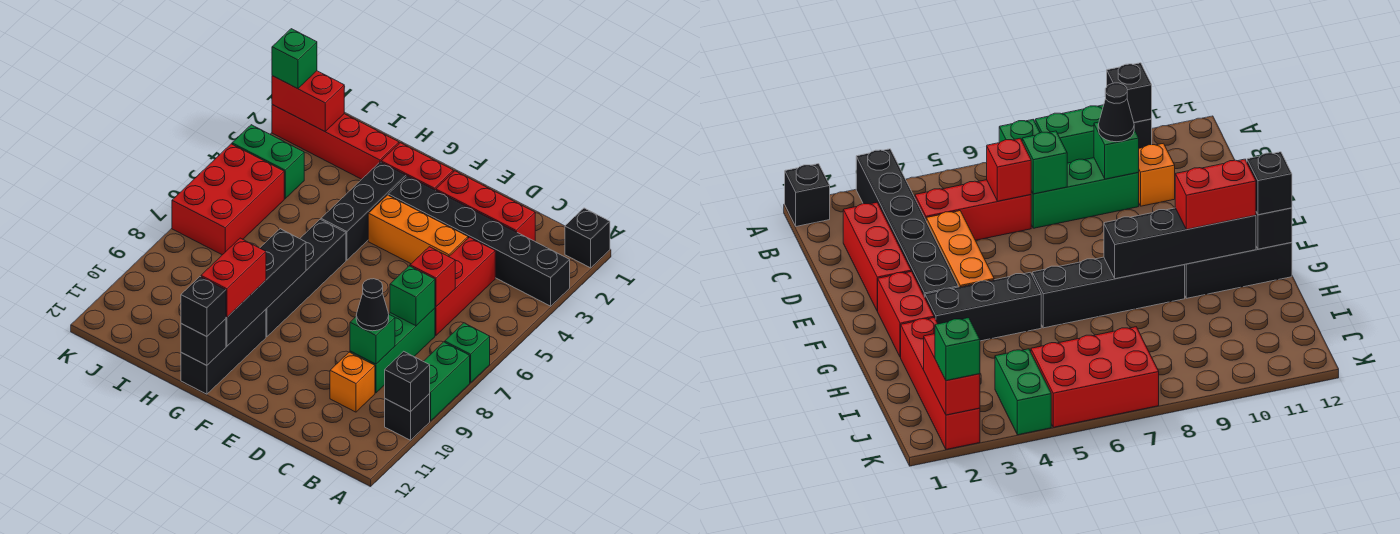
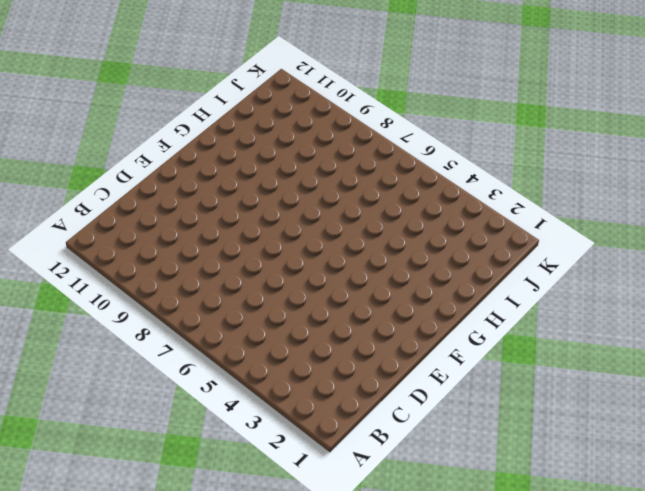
none -> black brick A1 level 1
none -> black brick A3:F3 level 1
none -> green brick A7 level 1

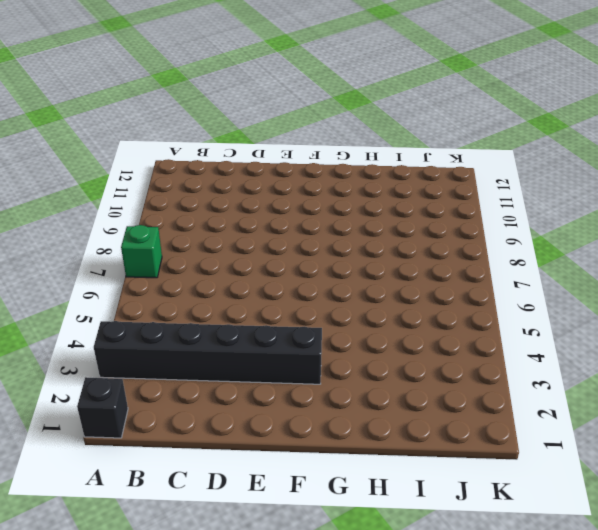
none -> green brick A8:A9 level 1
none -> black brick A10 level 1
none -> red brick C2:E2 level 1

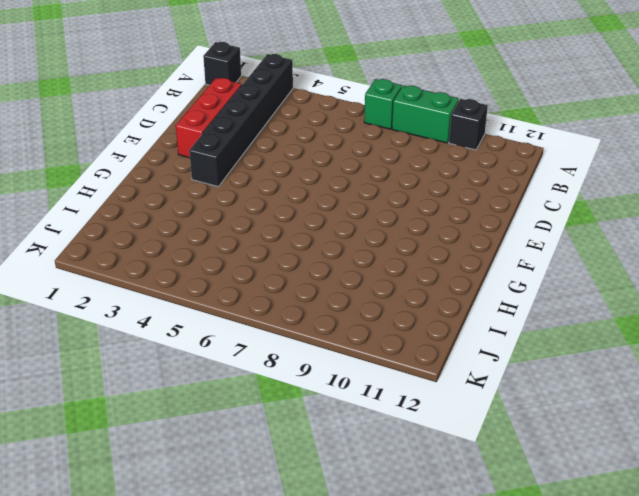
none -> red brick C4:C6 level 1
none -> green brick C7:C9 level 1
none -> orange brick C10 level 1

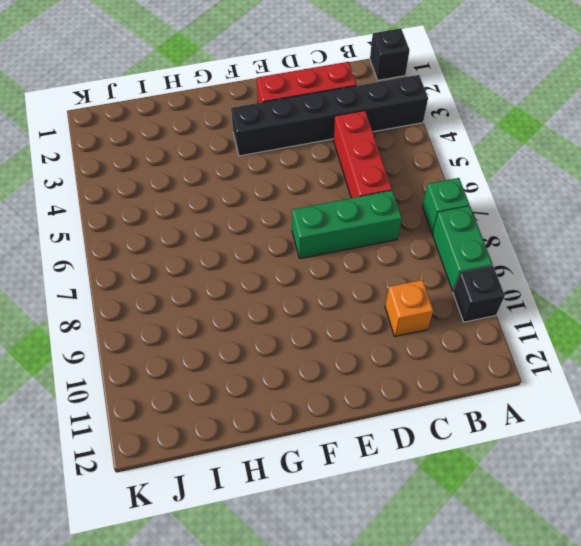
green brick C7:E7 level 1 -> green brick C7:C9 level 1
none -> orange brick D4:F4 level 1
none -> red brick F2:G2 level 1
none -> black brick G3:G5 level 1

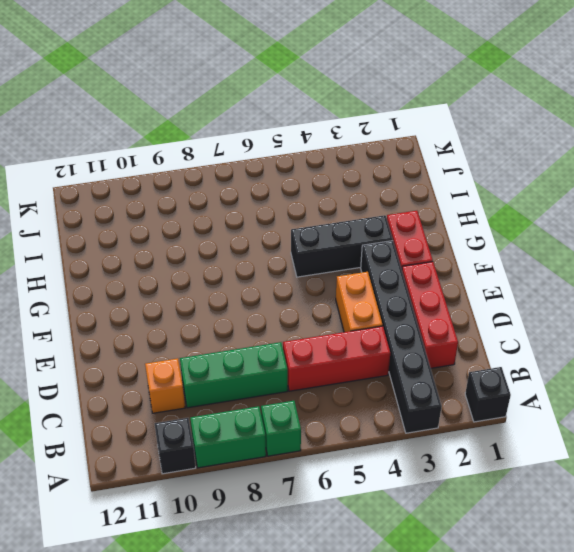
orange brick D4:E4 level 1 -> orange brick D4:F4 level 1
none -> black brick G6:G9 level 1
none -> black brick G10:G12 level 1
none -> red brick H2:K2 level 1

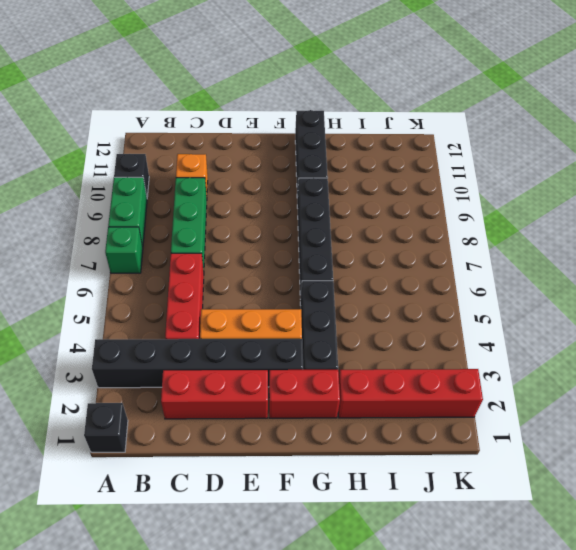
none -> green brick J4:K4 level 1
none -> red brick J5:K7 level 1
none -> black brick A10 level 2

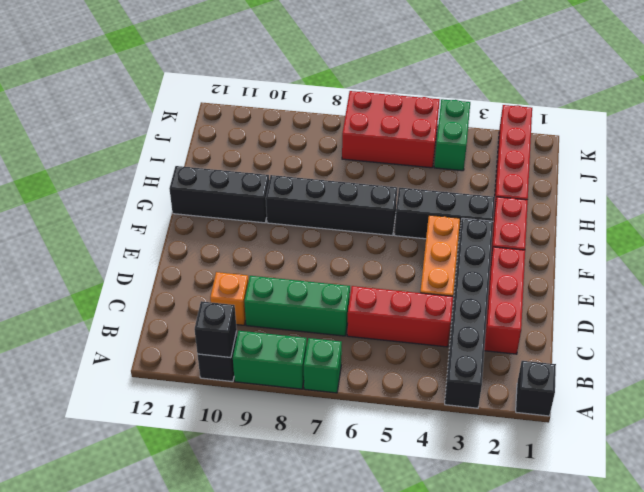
none -> red brick C6 level 2
none -> green brick C7 level 2
none -> green brick C9 level 2

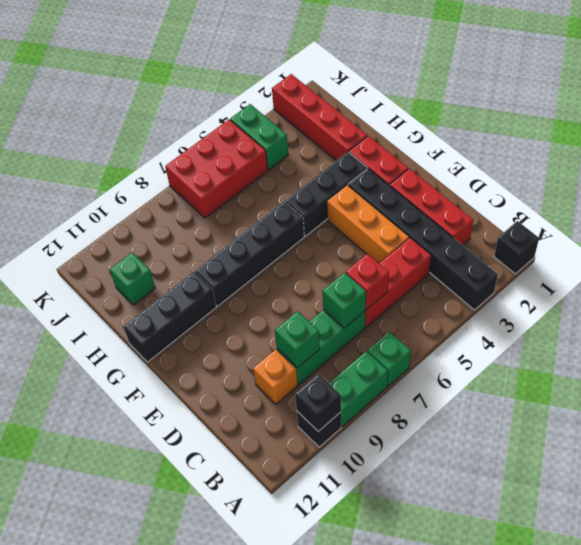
green brick I11 level 1 -> green brick K2 level 3
none -> black brick G8:G11 level 2
none -> black brick G12 level 2
none -> red brick J2:K2 level 2

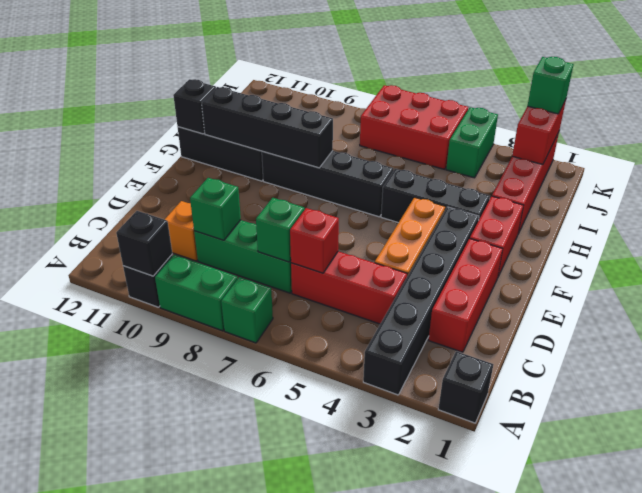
none -> black cone C9 level 3
none -> red brick G10:G11 level 3
none -> black brick G12 level 3

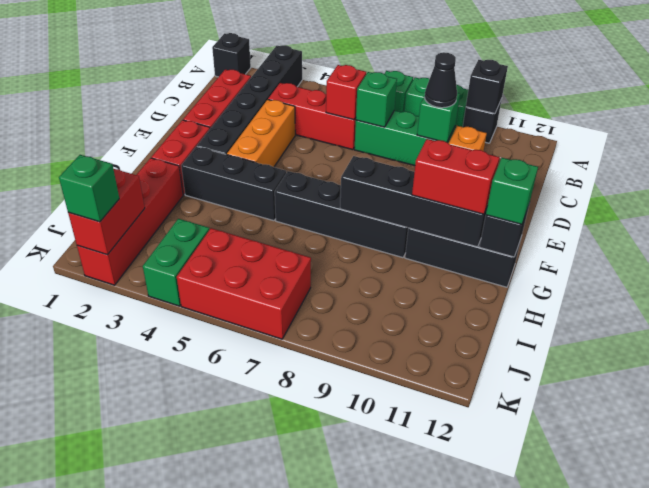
green brick G12 level 3 -> black brick G12 level 3

